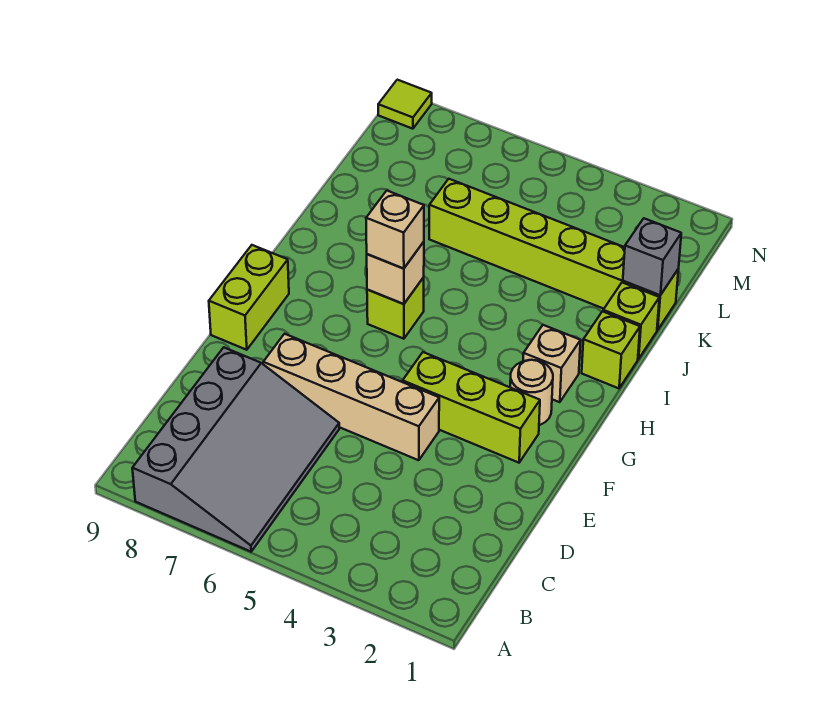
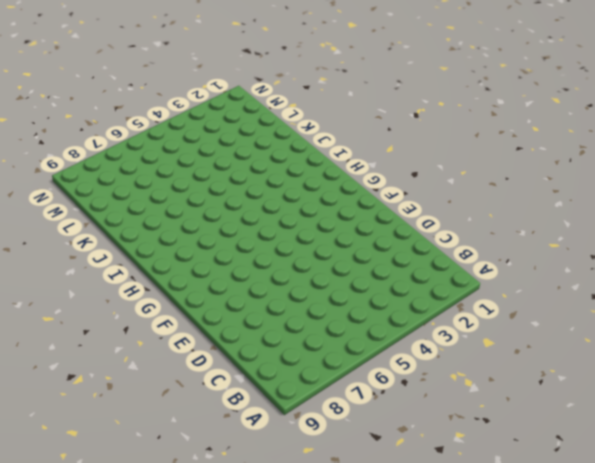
none -> grey slope A6:D8 level 1 top 8
none -> tan brick E4:E7 level 1
none -> lime brick F2:F4 level 1

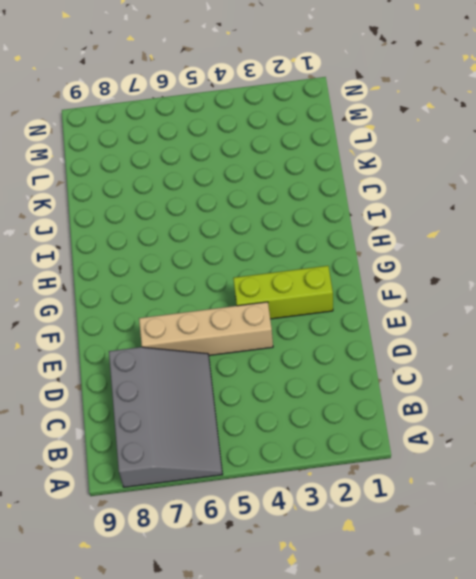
none -> lime brick F9:G9 level 1
none -> tan round brick G2 level 1
none -> tan brick H2 level 1

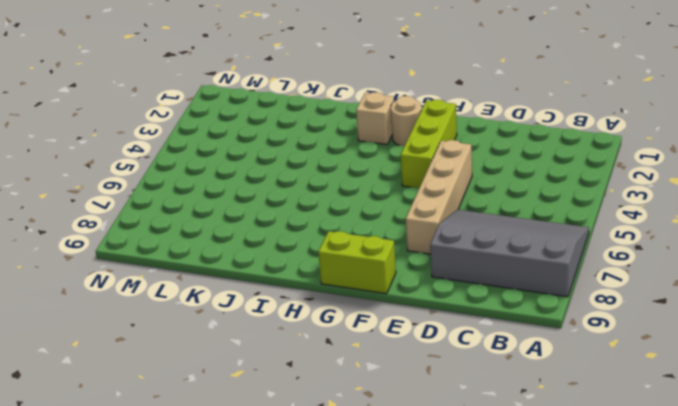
none -> lime brick H6 level 1
none -> lime brick I1 level 1
none -> lime brick J1 level 1

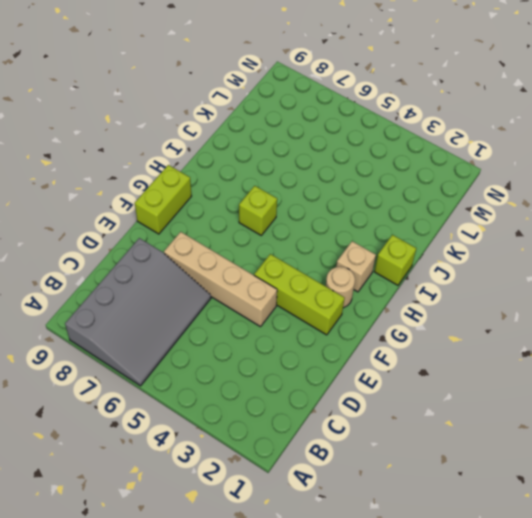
none -> lime brick J1 level 1
none -> lime brick K1:K6 level 1
none -> lime tile N9 level 1

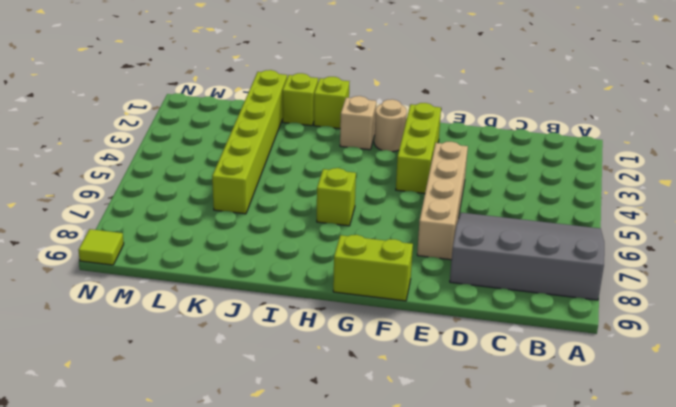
none -> tan brick H6 level 2
none -> grey brick K1 level 2
none -> tan brick H6 level 3

